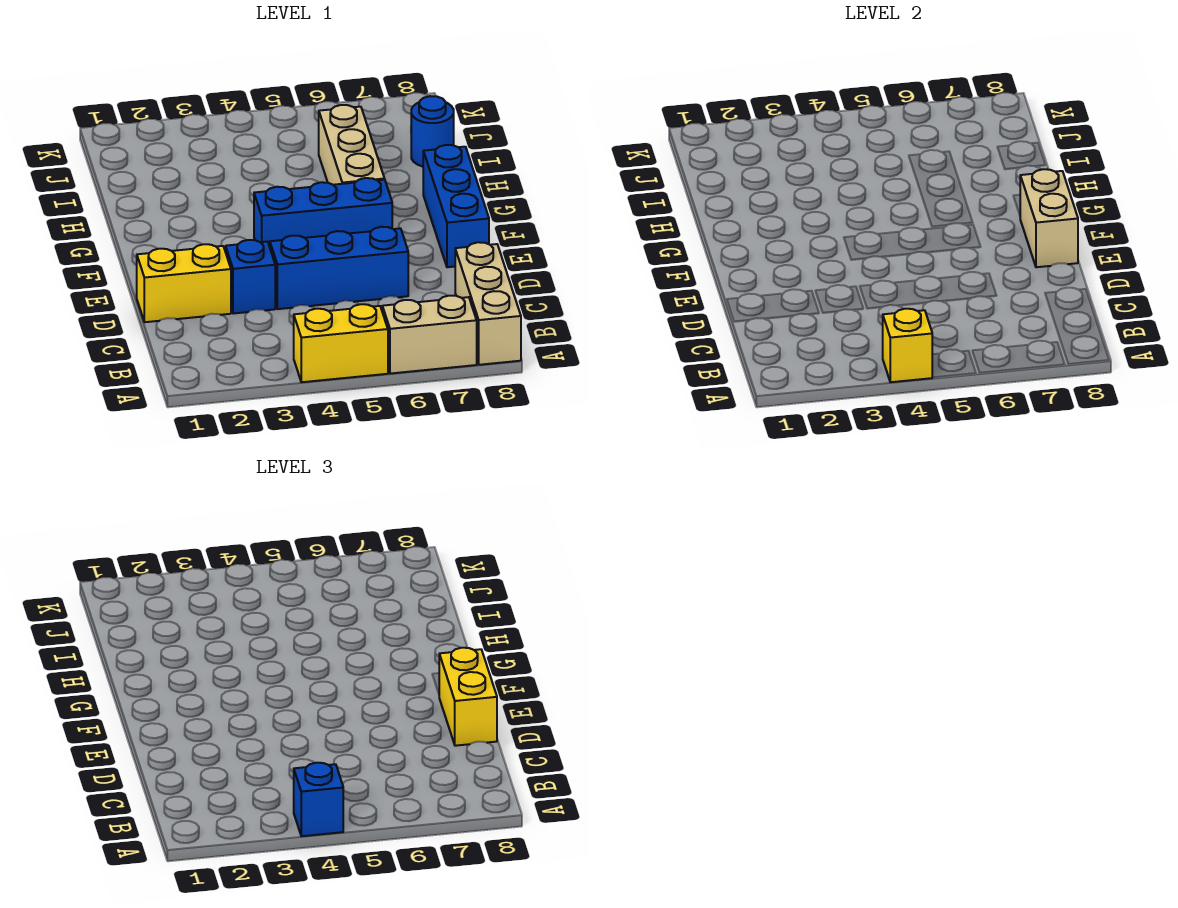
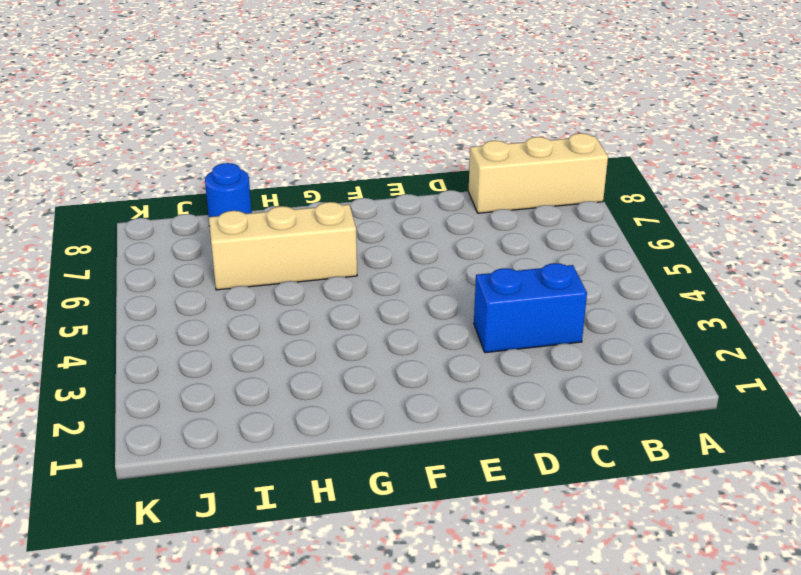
blue brick C3:D3 level 1 -> blue brick D3 level 1
none -> yellow brick A4:A5 level 1
none -> tan brick A6:A7 level 1
none -> yellow brick D1:D2 level 1

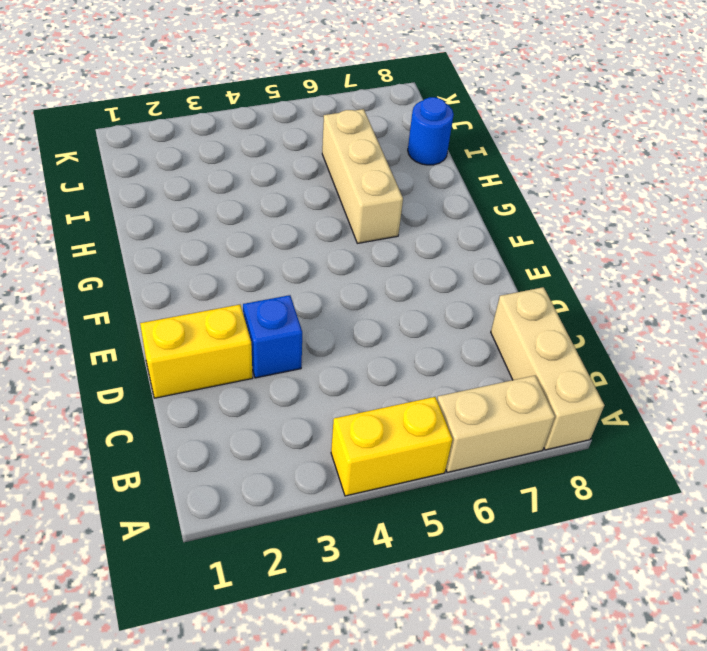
none -> blue brick D4:D6 level 1
none -> blue brick E8:G8 level 1
none -> blue brick F4:F6 level 1

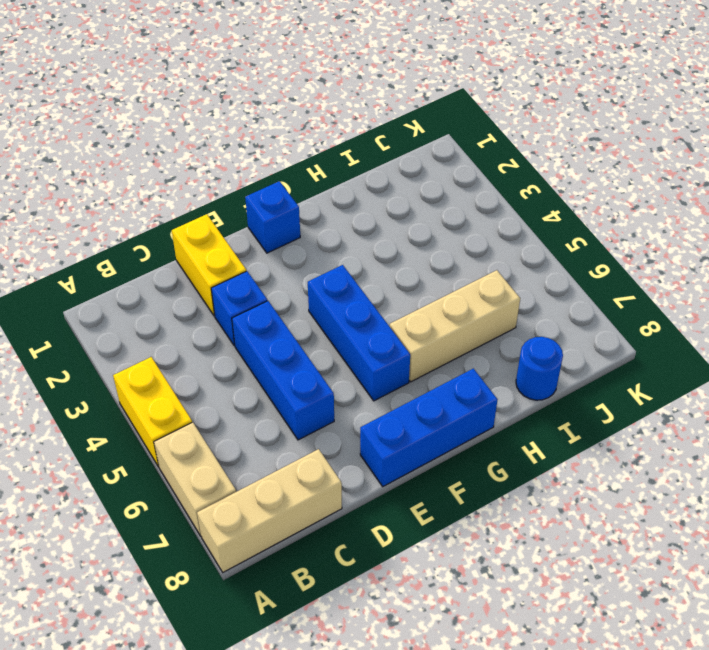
blue brick F1 level 1 -> blue brick A4 level 3
none -> yellow brick A4 level 2
none -> tan brick E8:F8 level 2
none -> yellow brick D8:E8 level 3

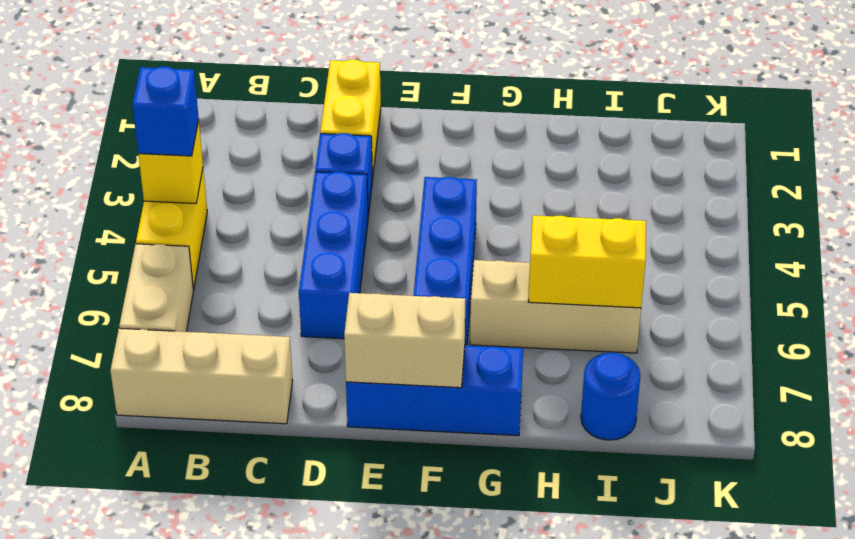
yellow brick H6:I6 level 2 -> yellow brick D8:E8 level 3

